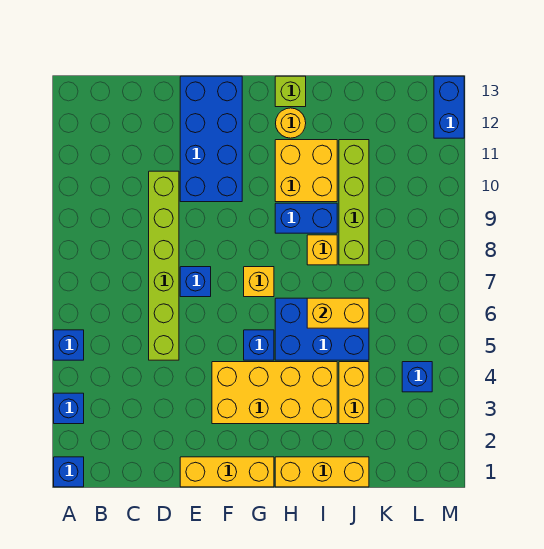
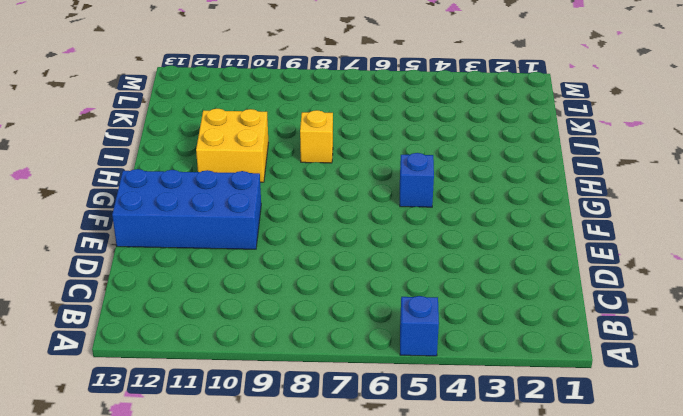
none -> blue brick A1 level 1
none -> blue brick A3 level 1
none -> lime brick D5:D10 level 1

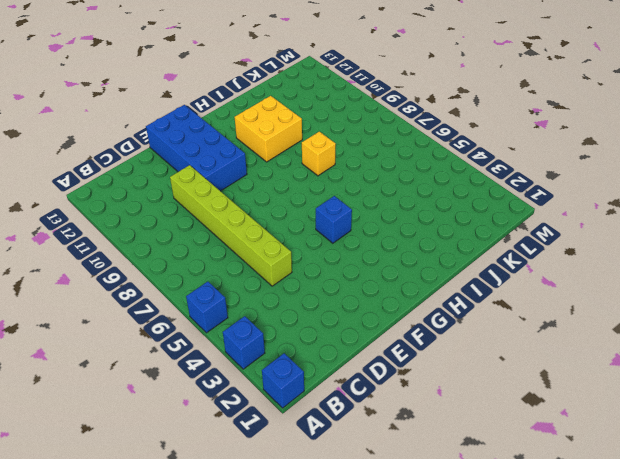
none -> yellow brick E1:G1 level 1
none -> blue brick E7 level 1
none -> yellow brick F3:I4 level 1

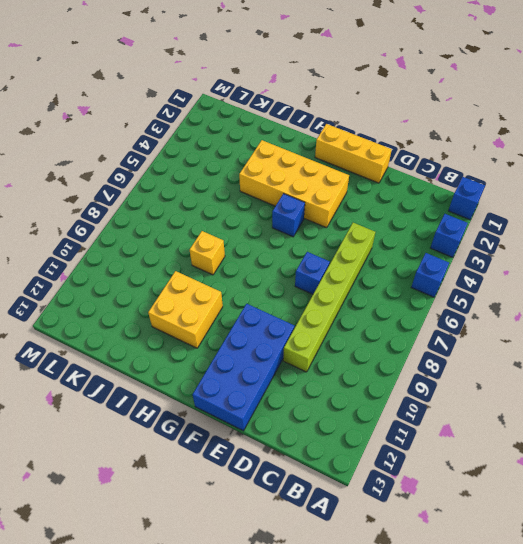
none -> yellow brick G7 level 1
none -> yellow brick H1:J1 level 1
none -> blue brick H5:J6 level 1

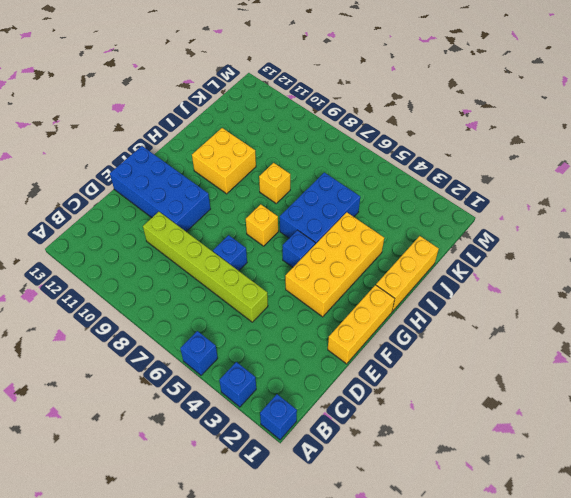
none -> blue brick H9:I9 level 1
none -> yellow round brick H12 level 1
none -> lime brick H13 level 1

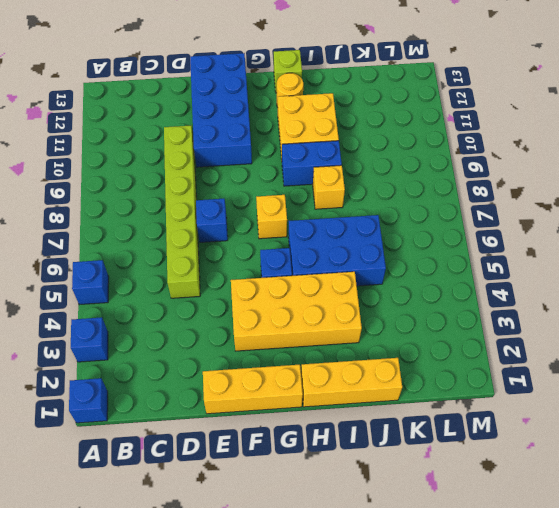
none -> yellow brick J3:J4 level 1
none -> lime brick J8:J11 level 1
none -> blue brick L4 level 1

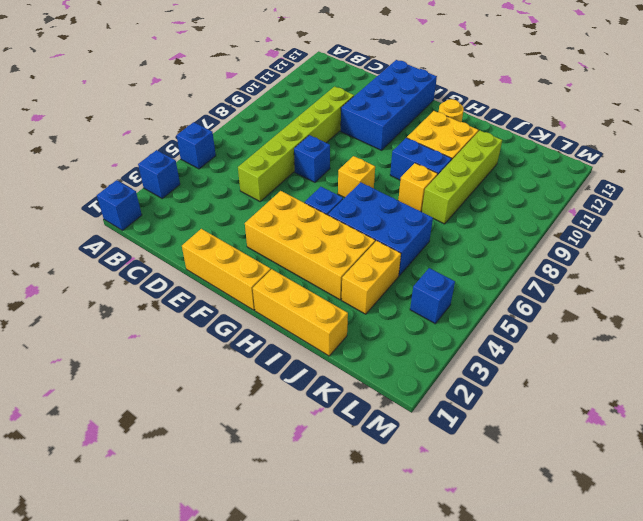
none -> lime brick H13 level 1
none -> blue brick M12:M13 level 1
none -> yellow brick I6:J6 level 2

